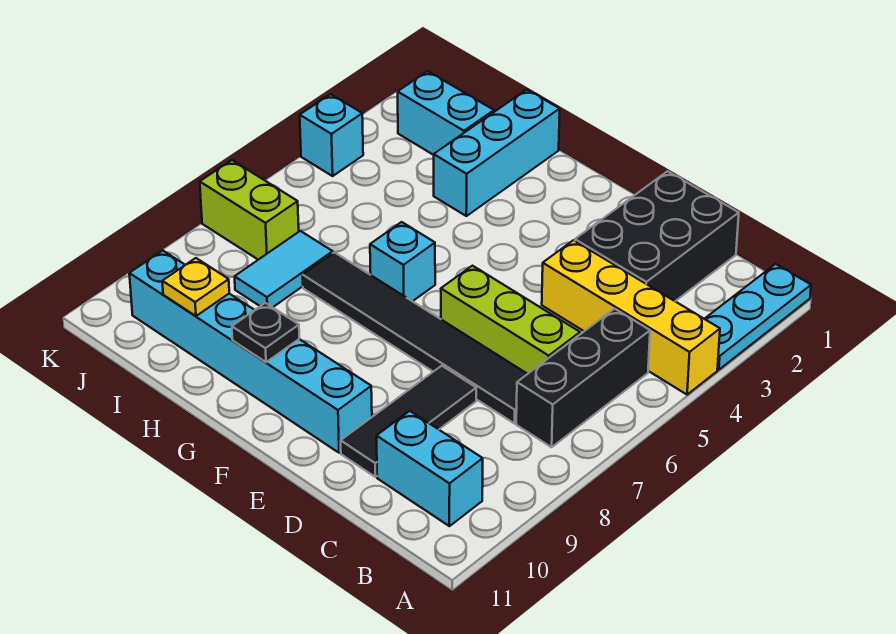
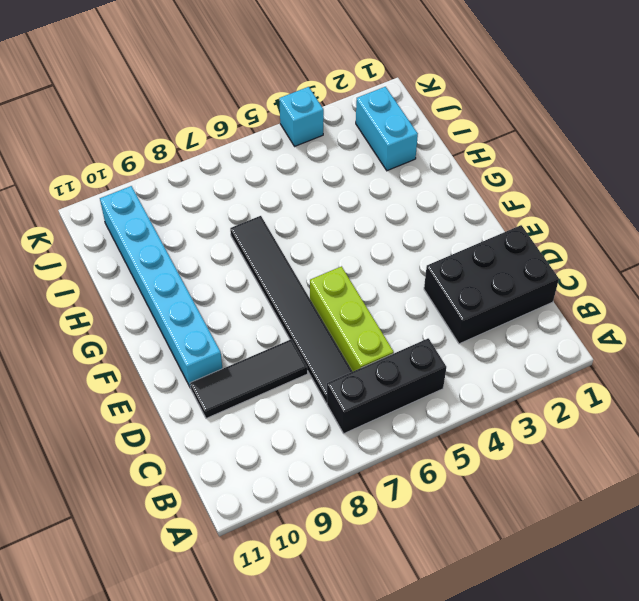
none -> cyan plate A1:A3 level 1
none -> yellow brick A4:D4 level 1
none -> cyan brick B10:C10 level 1

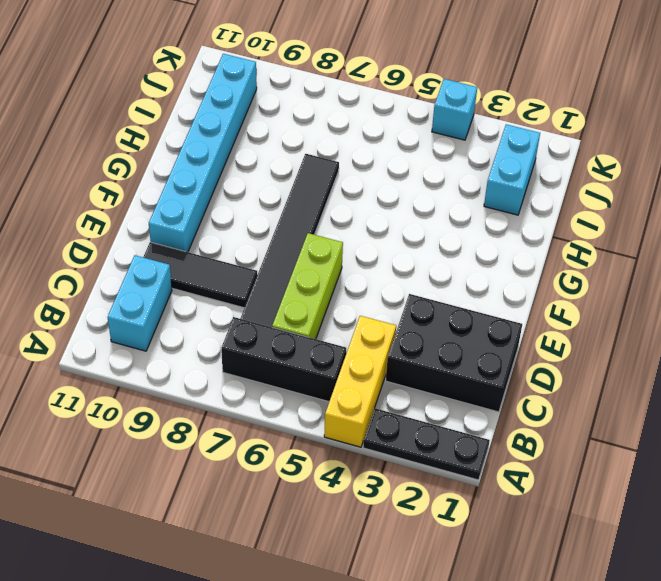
black plate A1:A3 level 1 -> cyan plate A1:A3 level 1
yellow brick A4:C4 level 1 -> yellow brick A4:D4 level 1
none -> cyan brick G6 level 1
none -> cyan brick H1:H3 level 1
none -> cyan tile I7:I8 level 1

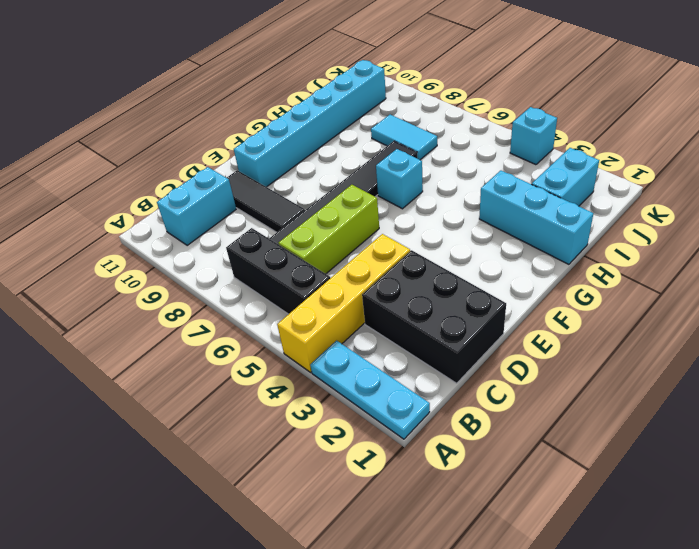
none -> lime brick J7:K7 level 1
none -> black plate G10 level 2
none -> yellow plate I10 level 2

